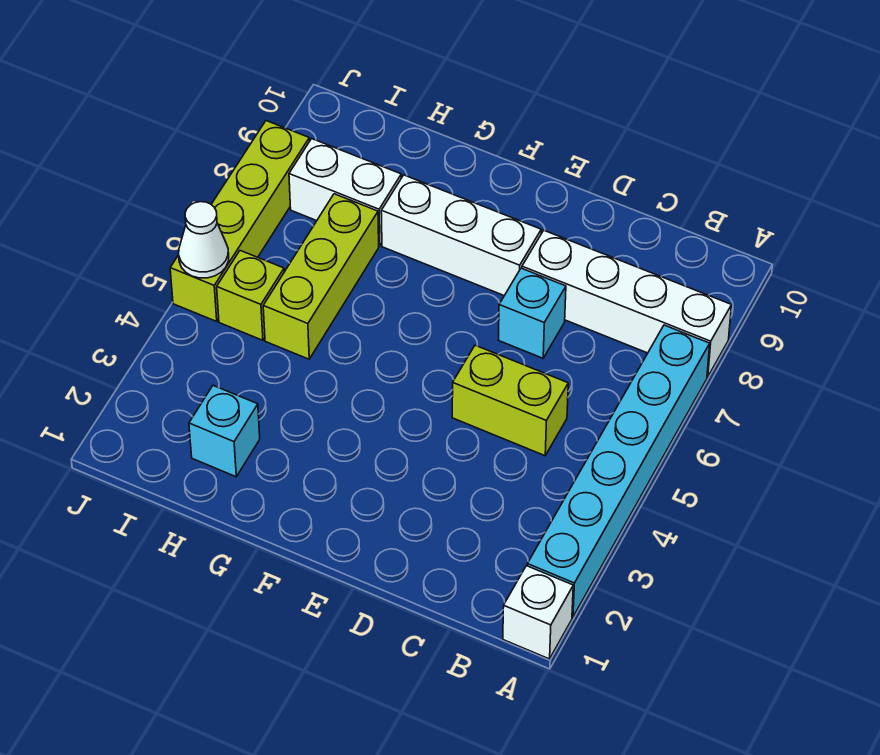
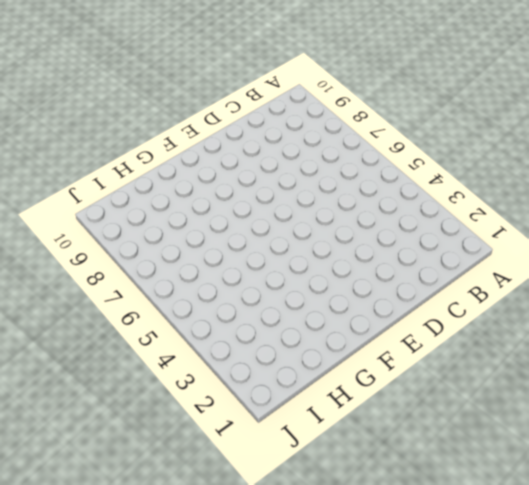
none -> white brick A1 level 1
none -> cyan brick A2:A7 level 1
none -> white brick A8:D8 level 1

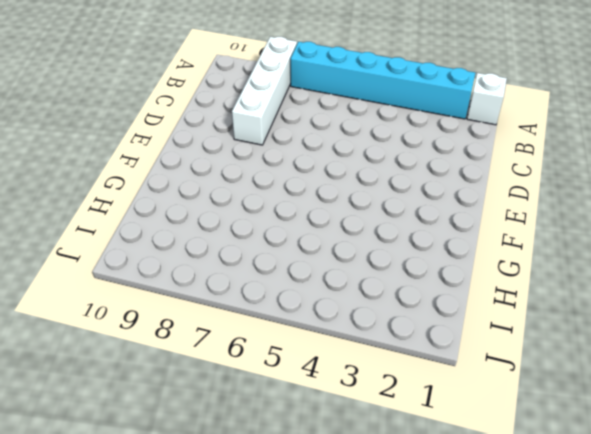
none -> lime brick C5:D5 level 1
none -> cyan brick D7 level 1
none -> white brick E8:G8 level 1

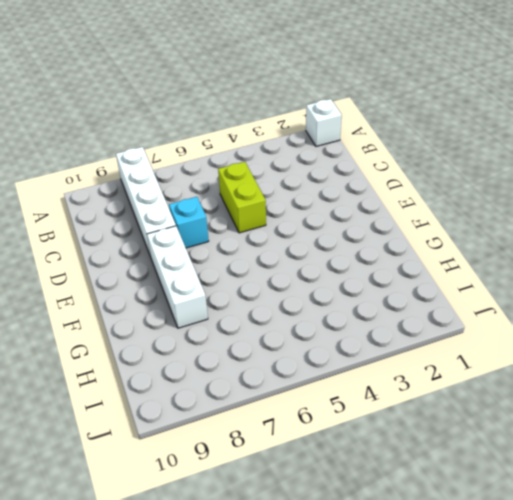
none -> cyan brick A2:A7 level 1
none -> cyan brick H2 level 1
none -> lime brick H5:H7 level 1

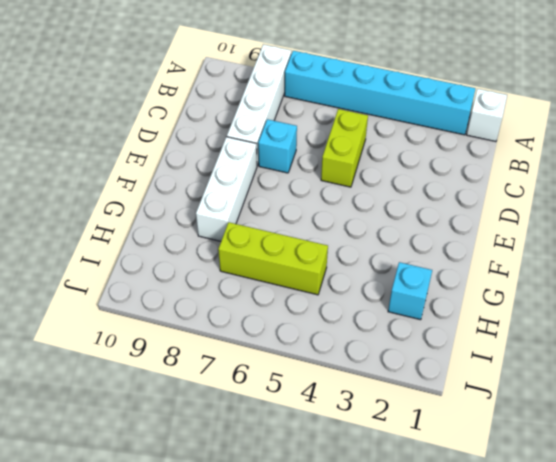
none -> white brick H8:I8 level 1
none -> lime brick I5 level 1
none -> lime brick J5:J8 level 1

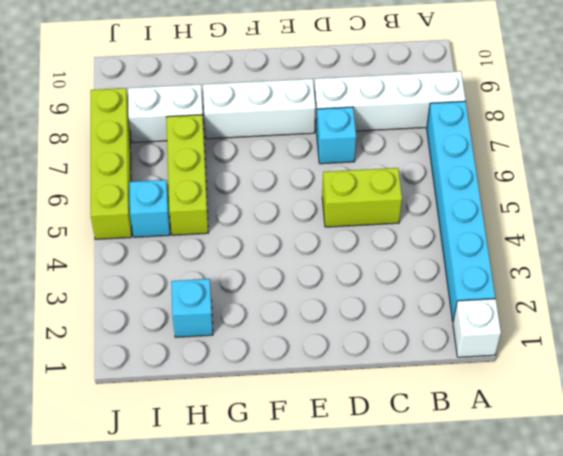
cyan brick I5 level 1 -> lime brick I5 level 1
none -> white cone J5 level 2

